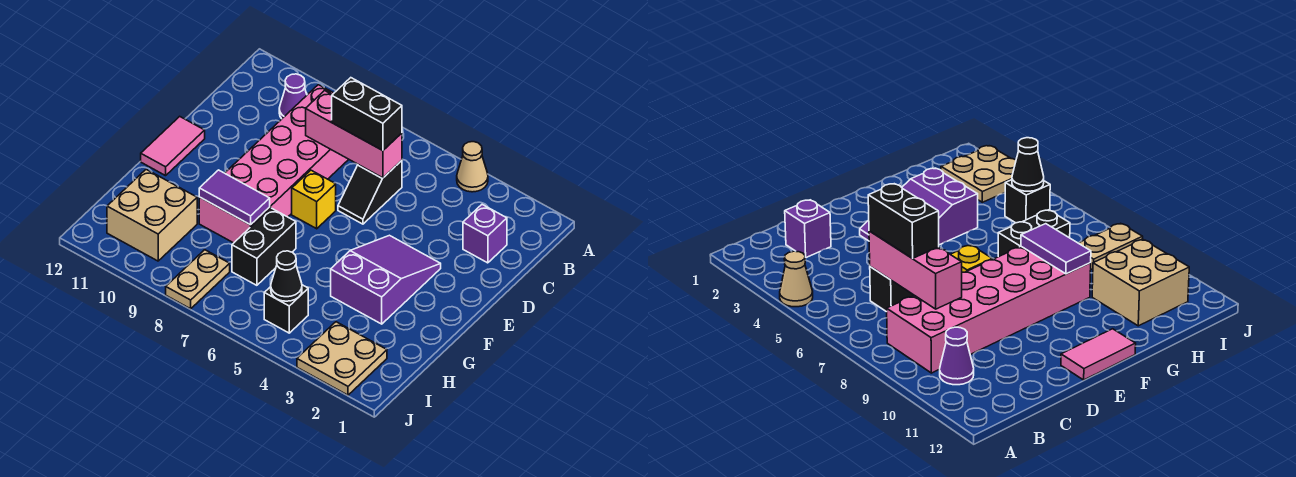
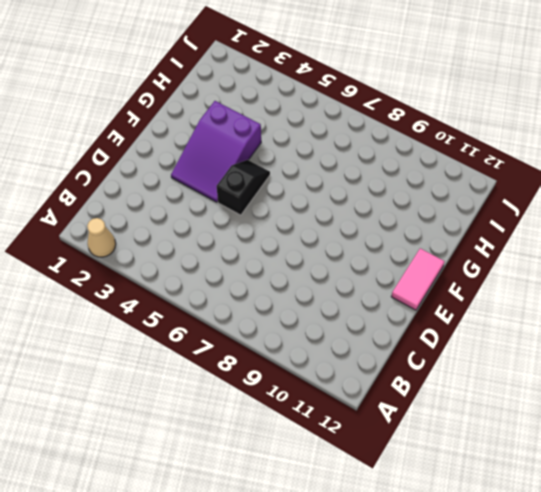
tan cone A2 level 1 -> tan cone A4 level 1
black slope E5:F5 level 1 top E -> black slope C6:D6 level 1 top C
none -> pink brick B8:G9 level 1
none -> purple cone B10 level 1
none -> purple brick C2 level 1

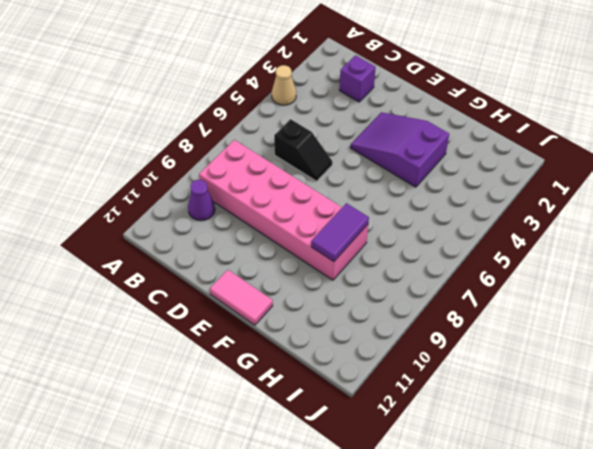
none -> yellow brick E7 level 1
none -> black brick G7:H7 level 1
none -> tan brick H10:I11 level 1

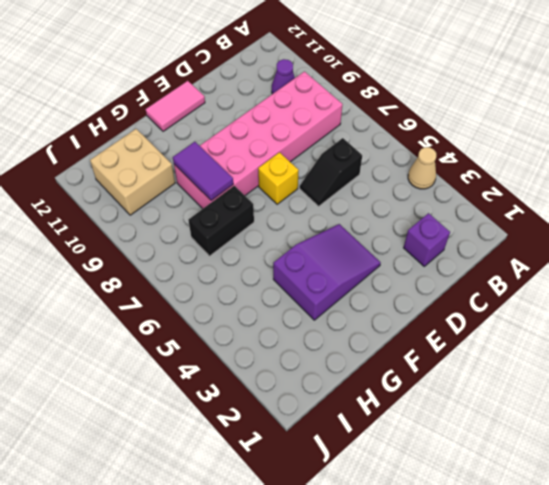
none -> tan plate I2:J3 level 1
none -> black brick I5 level 1
none -> tan plate I8:J8 level 1

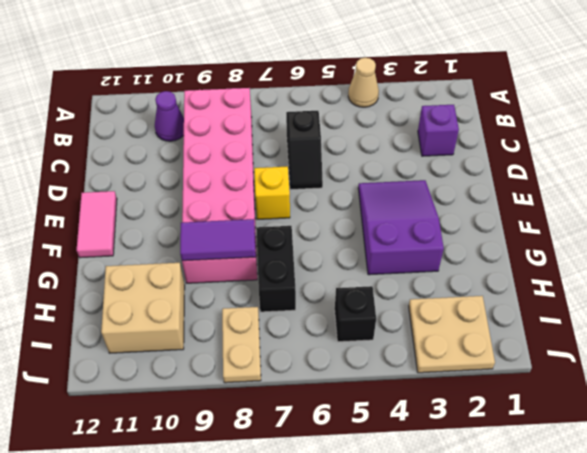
none -> pink brick C6:C8 level 2
none -> black cone I5 level 2
none -> black brick C6:C7 level 3

